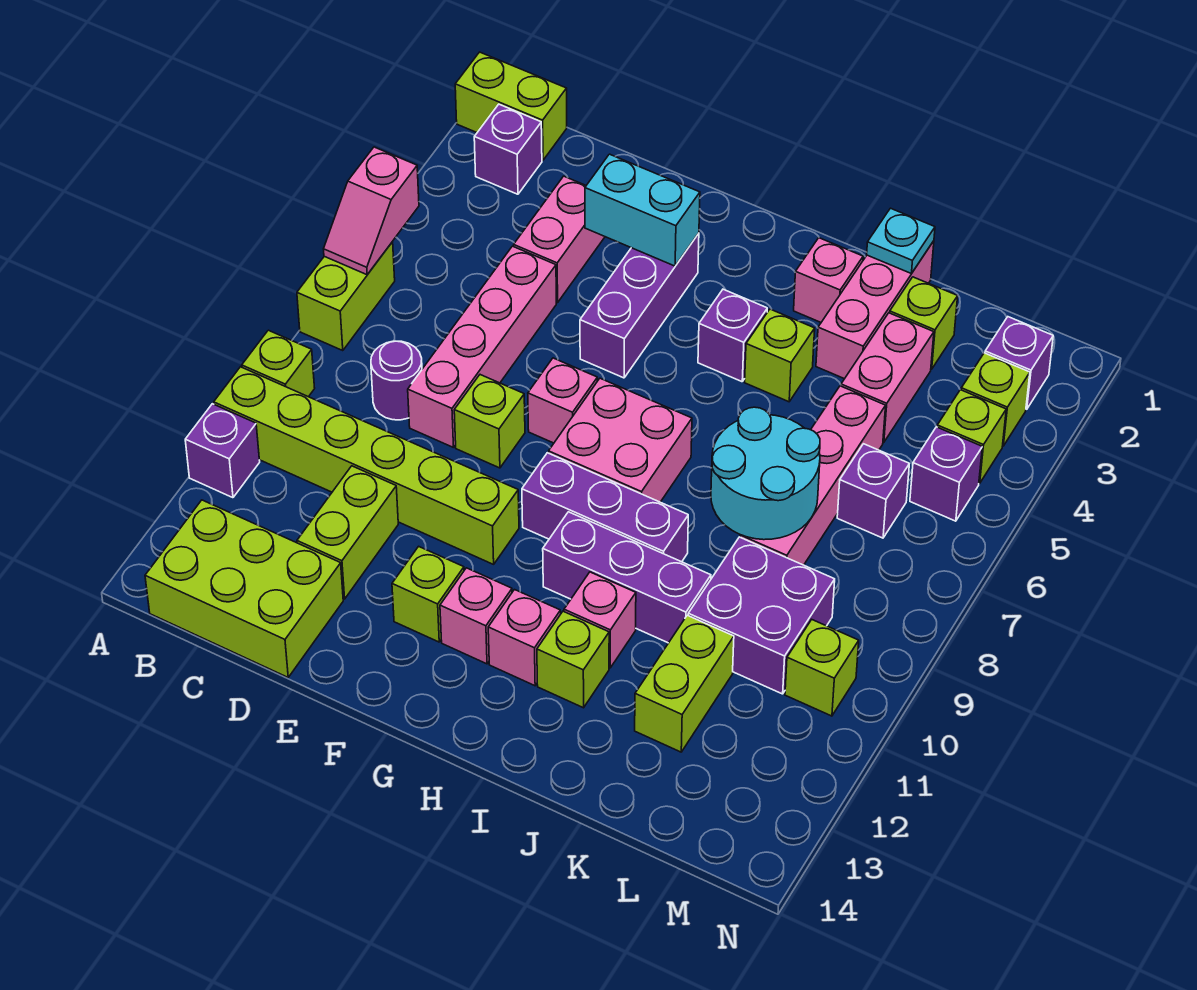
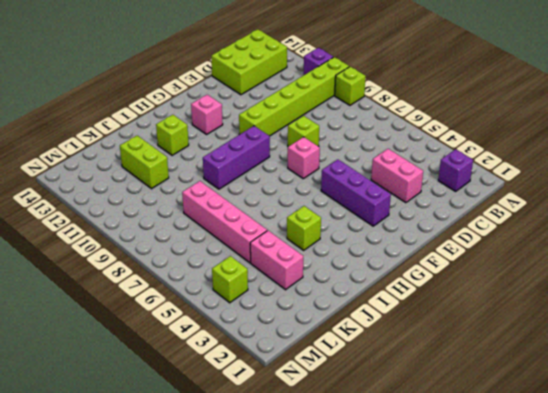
none -> lime brick A1:B1 level 1
none -> lime brick A6:A7 level 1
none -> purple round brick C8 level 1
none -> pink brick D5:D8 level 1

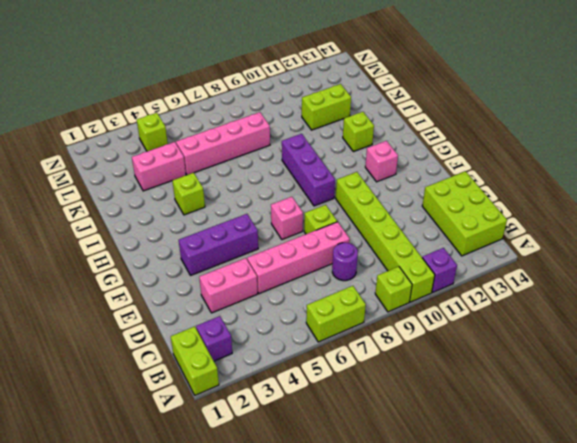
none -> lime brick D11:D12 level 1
none -> lime brick F12 level 1
none -> pink brick G7:H8 level 1
none -> purple brick H4 level 1

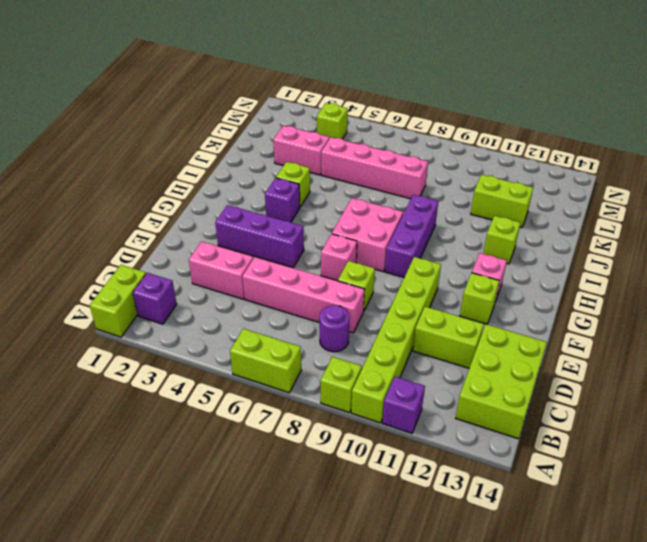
none -> purple brick H10:J10 level 1
none -> pink brick H12 level 1
none -> pink brick I2 level 1
none -> pink brick I11 level 1

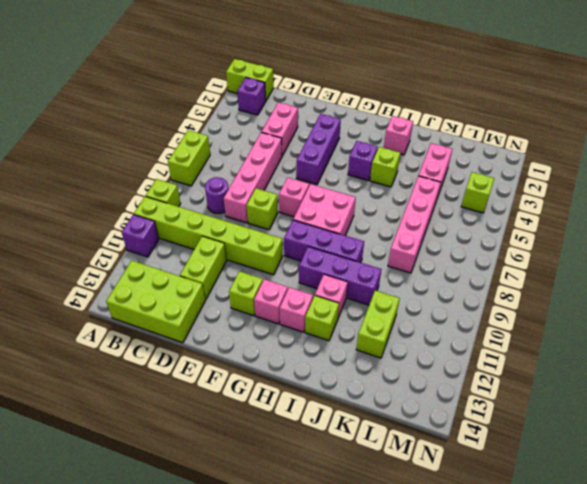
none -> pink brick J1:J3 level 1
none -> lime brick K2 level 1
none -> purple brick K9:L10 level 1
none -> purple brick L6 level 1

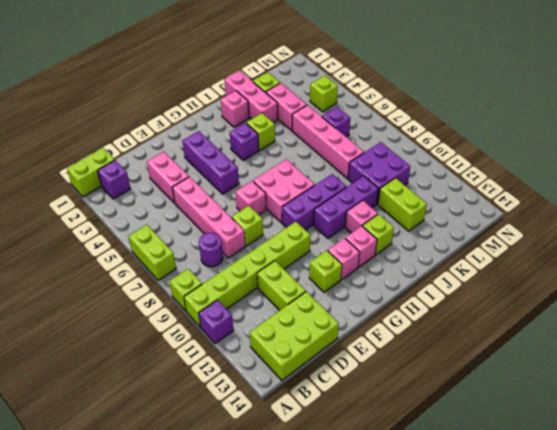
none -> purple brick M2 level 1
none -> lime brick M3 level 1
none -> purple brick M5 level 1
none -> lime brick M10 level 1

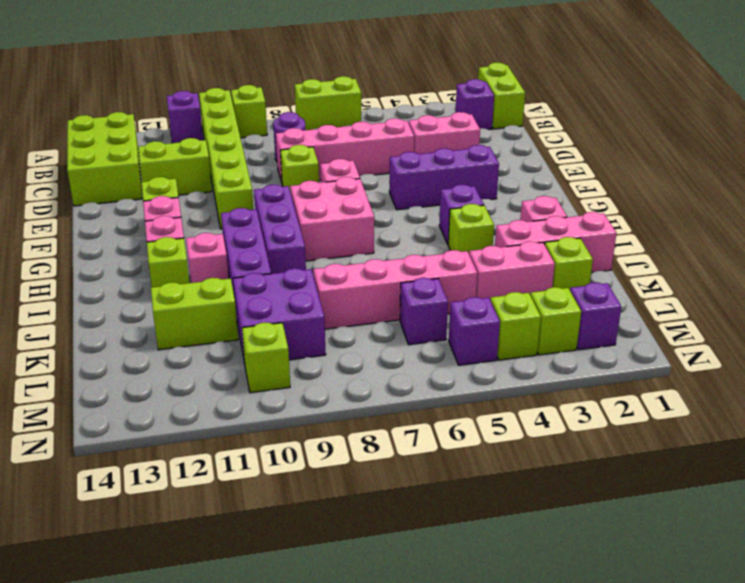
none -> pink slope A5:A6 level 2 top 5
none -> cyan brick E3:F3 level 2
none -> cyan plate J1 level 2
none -> cyan round brick J7:K8 level 2

